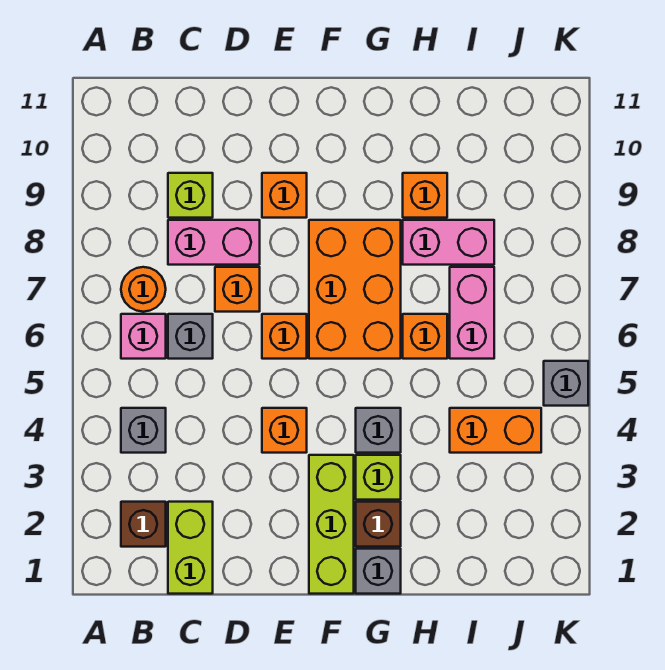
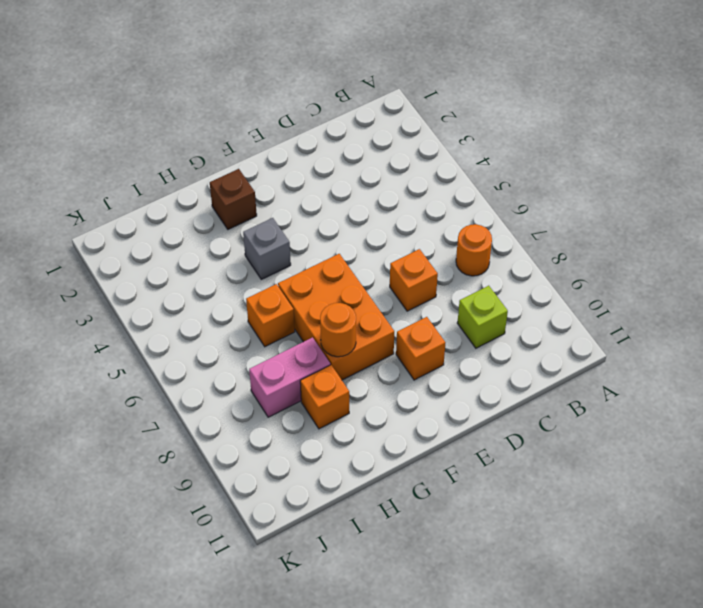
orange round brick G8 level 2 -> none
none -> brown brick B2 level 1
none -> grey brick B4 level 1
none -> pink brick B6 level 1

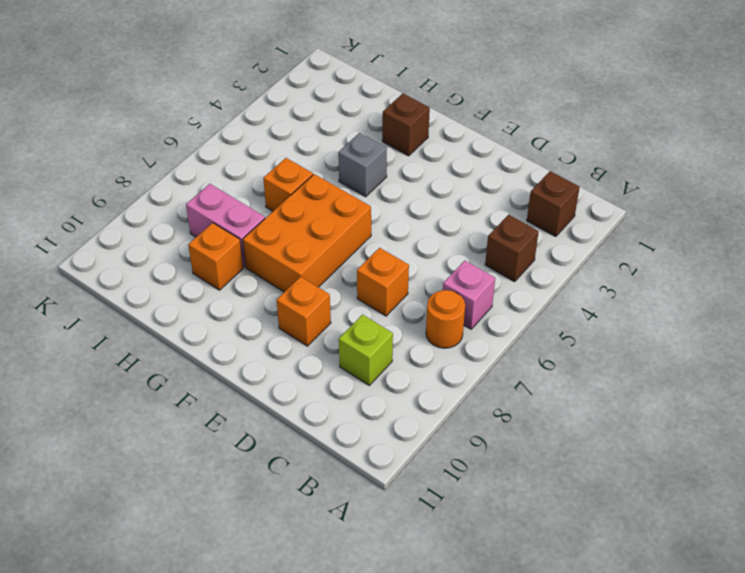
brown brick B4 level 1 -> grey brick B4 level 1
none -> lime brick C1:C2 level 1
none -> grey brick C6 level 1
none -> pink brick C8:D8 level 1

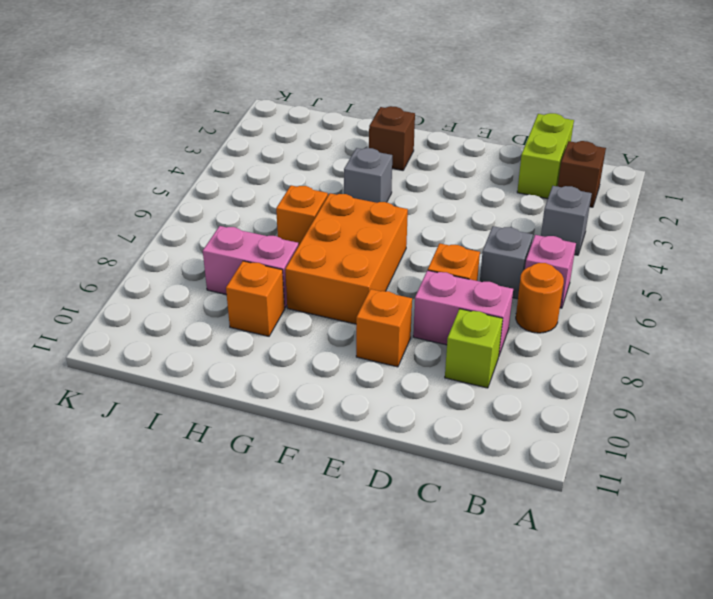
none -> orange brick E4 level 1
none -> orange brick E6 level 1
none -> lime brick F1:F3 level 1

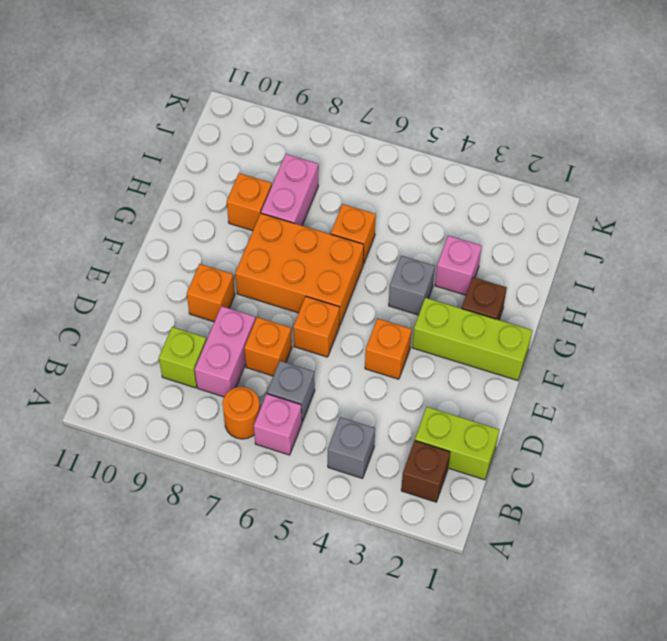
pink brick H3 level 1 -> none
none -> grey brick G1 level 1
none -> lime brick G3 level 1
none -> orange brick I4:J4 level 1

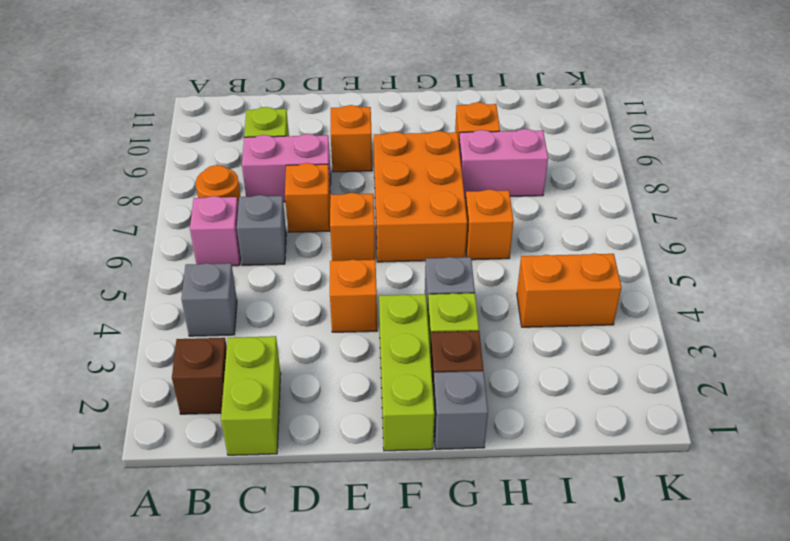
none -> pink brick I6:I7 level 1
none -> grey brick K5 level 1

